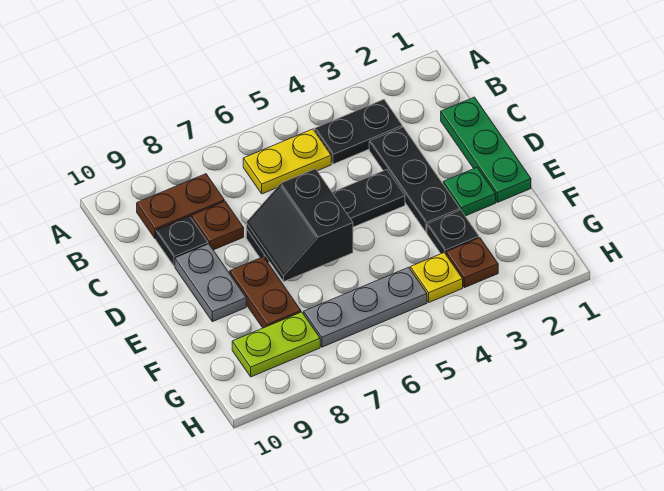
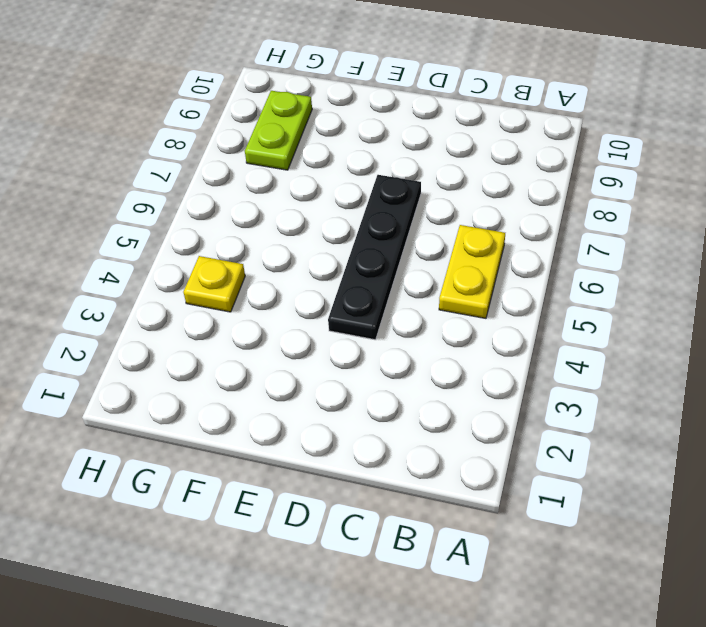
none -> black plate B3:B4 level 1
none -> brown plate B8:B9 level 1
none -> green plate C1:E1 level 1

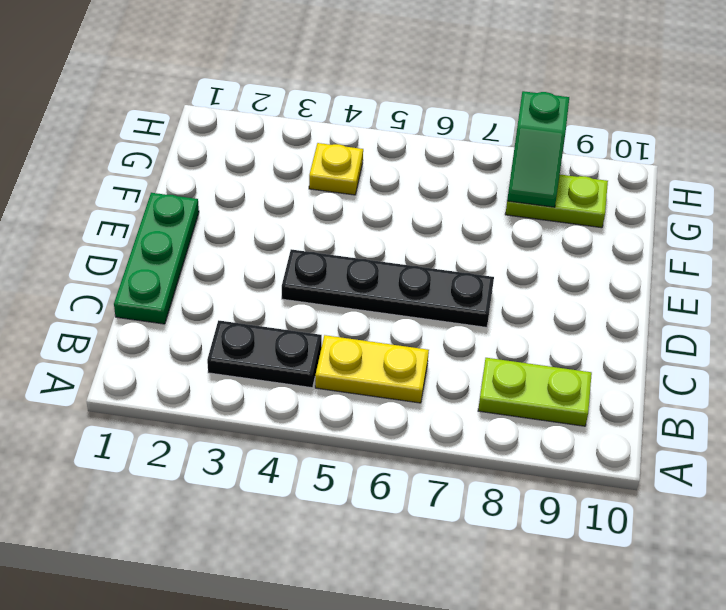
lime plate B8:B9 level 1 -> brown plate B8:B9 level 1
green slope G8:H8 level 2 top H -> none
none -> black plate C3:E3 level 1
none -> brown plate C8 level 1
none -> black plate C9 level 1

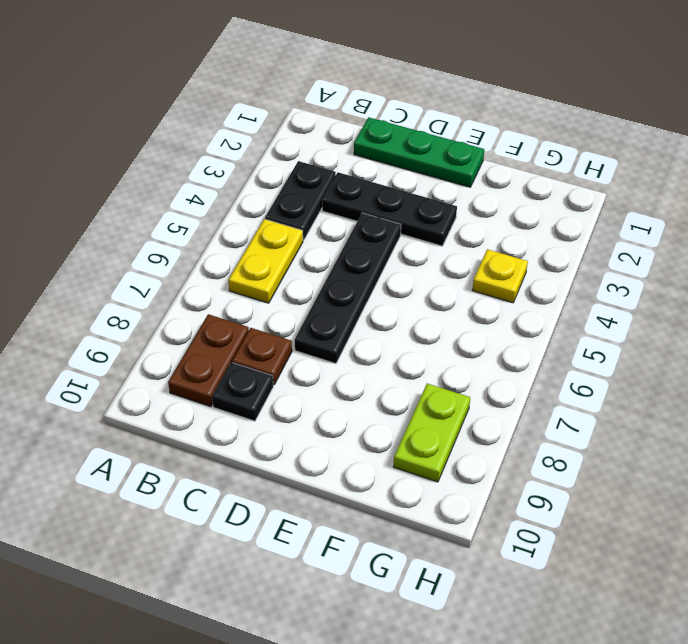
none -> grey plate D9:E9 level 1
none -> green plate E2 level 1
none -> brown plate E8:F8 level 1

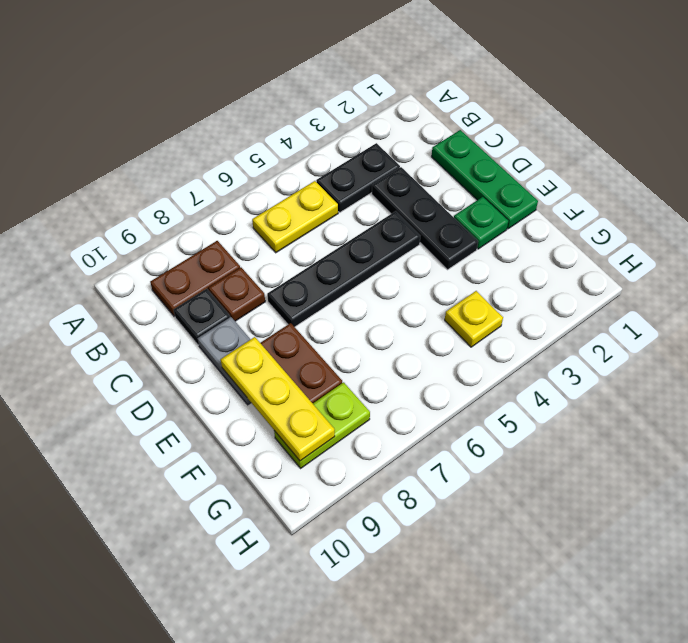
yellow plate E9:G9 level 2 -> none
none -> black plate F3 level 1
none -> brown plate G3 level 1
none -> grey plate G5:G7 level 1

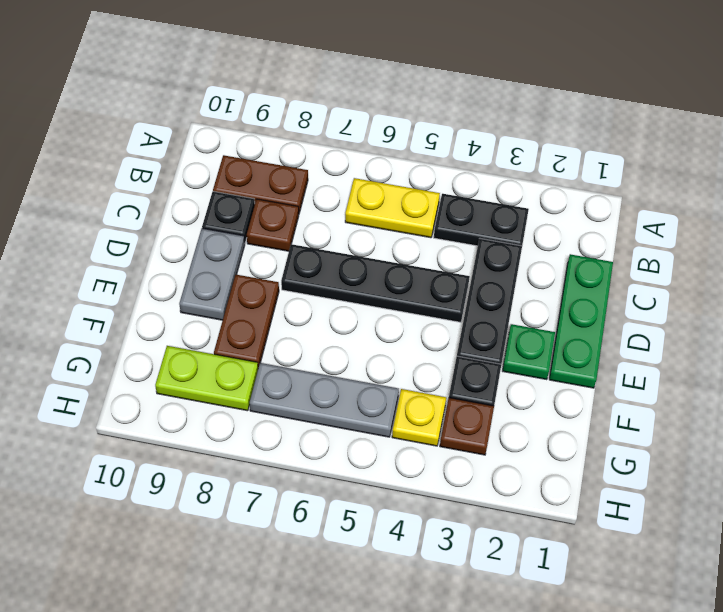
none -> black slope D6:E7 level 2 top 6

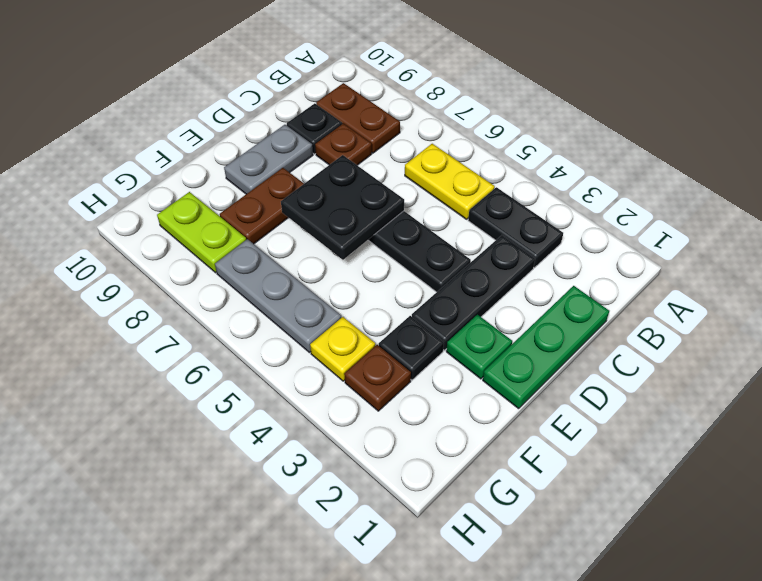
black plate D6:E7 level 2 -> black slope D6:E7 level 2 top 6

